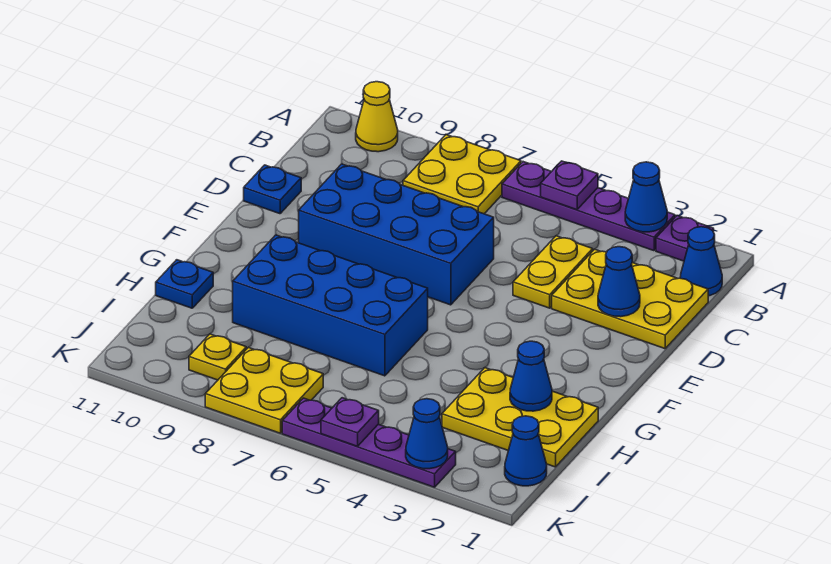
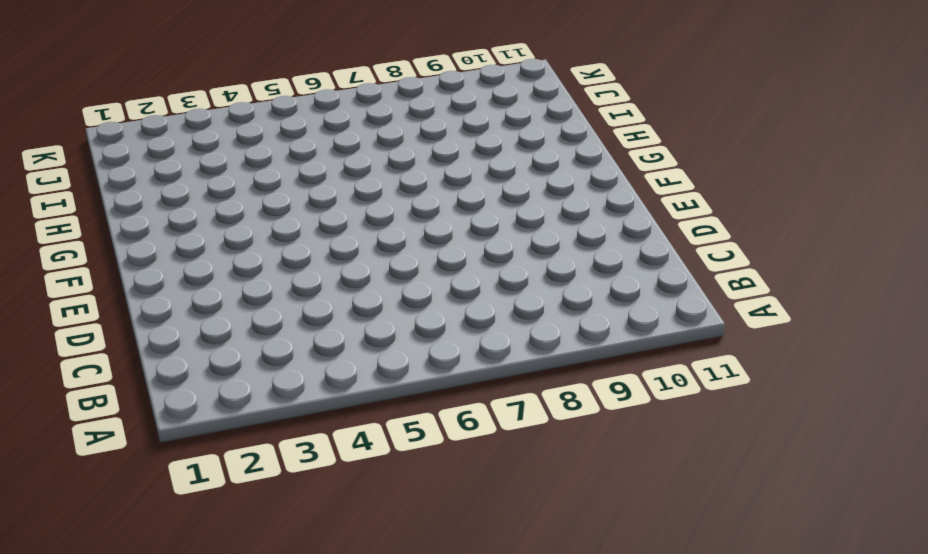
none -> purple plate A2 level 1
none -> purple plate A3:A6 level 1
none -> yellow plate A7:B8 level 1

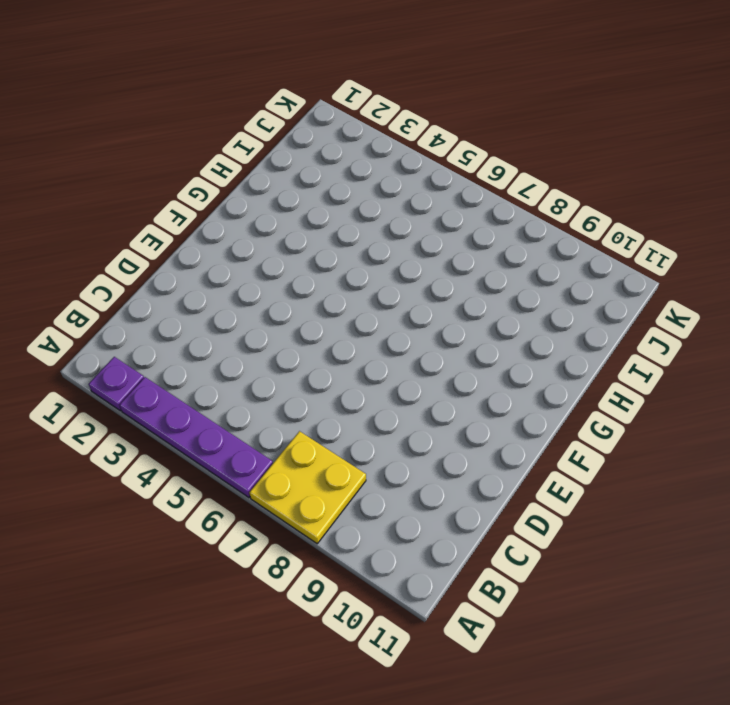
none -> yellow cone A10 level 1
none -> blue cone B1 level 1
none -> yellow plate C1:D3 level 1

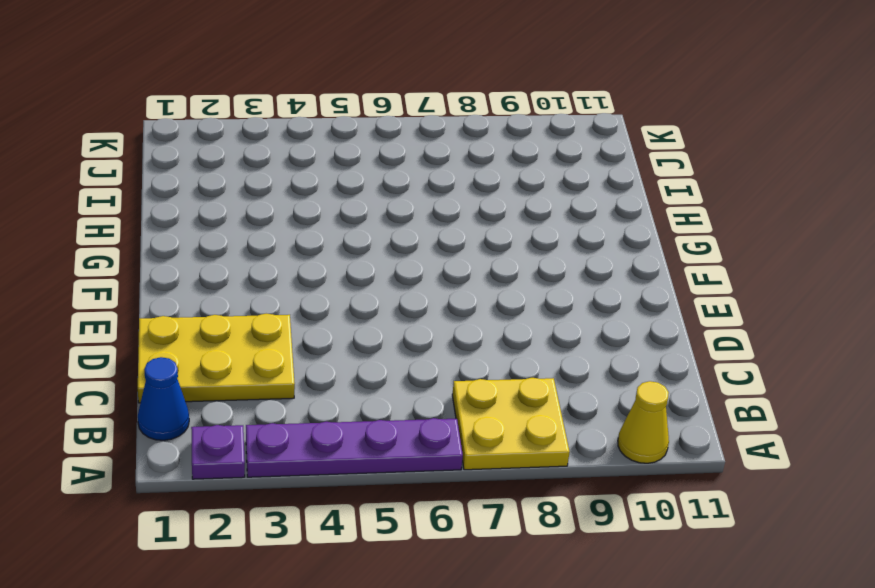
none -> yellow plate C4:D4 level 1
none -> blue brick D6:E9 level 1
none -> blue plate D11 level 1

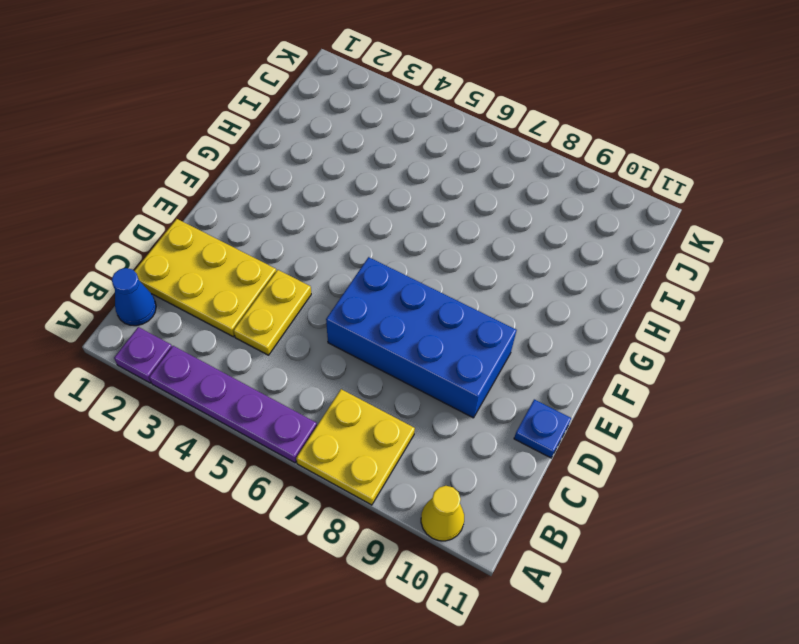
none -> blue brick G6:H9 level 1
none -> yellow plate H1:I3 level 1
none -> blue plate H11 level 1

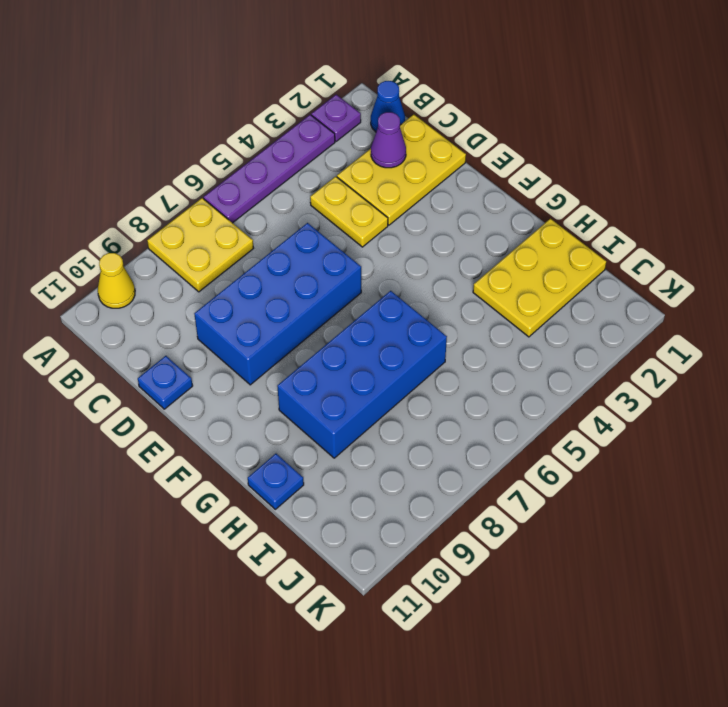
purple cone C2 level 2 -> none
none -> blue cone J1 level 1
none -> yellow plate J7:K8 level 1
none -> yellow plate J9 level 1

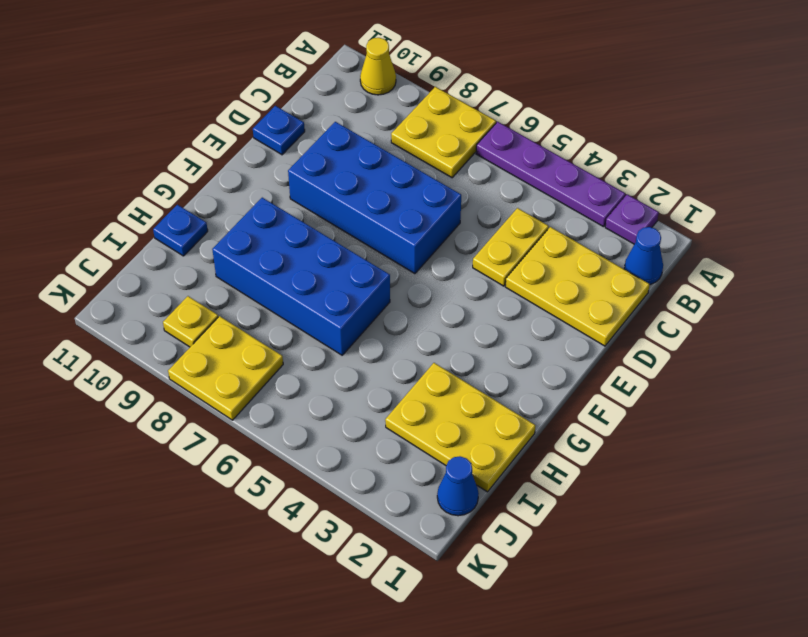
none -> purple plate K3:K6 level 1
none -> blue cone A3 level 2
none -> purple plate A5 level 2

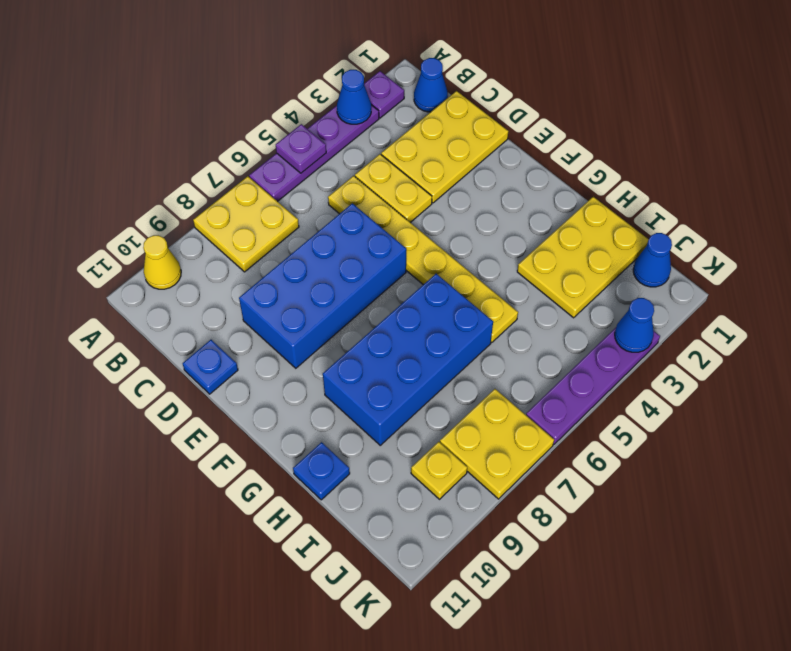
yellow plate C5:H5 level 1 -> none
none -> blue cone D2 level 2
none -> blue cone H2 level 2
none -> purple plate K5 level 2

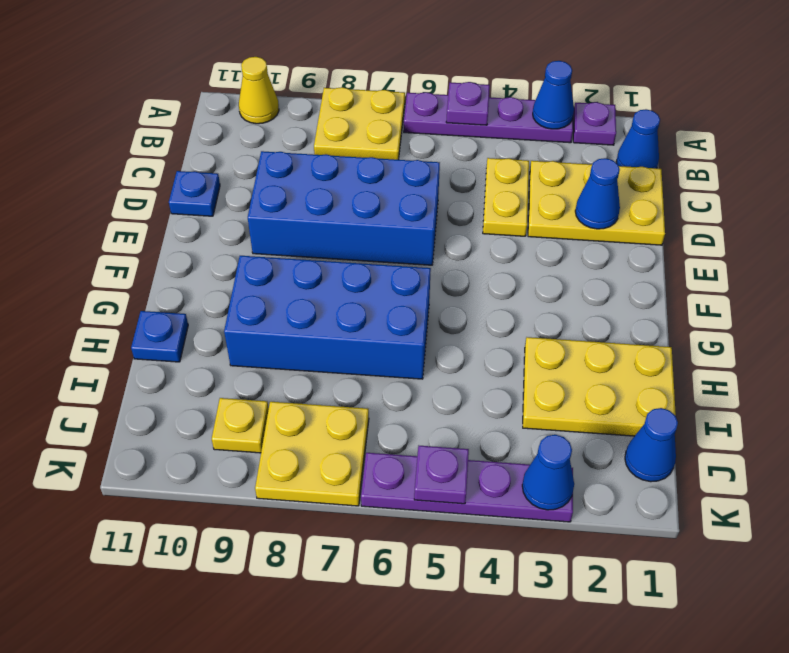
none -> blue cone H2 level 2

